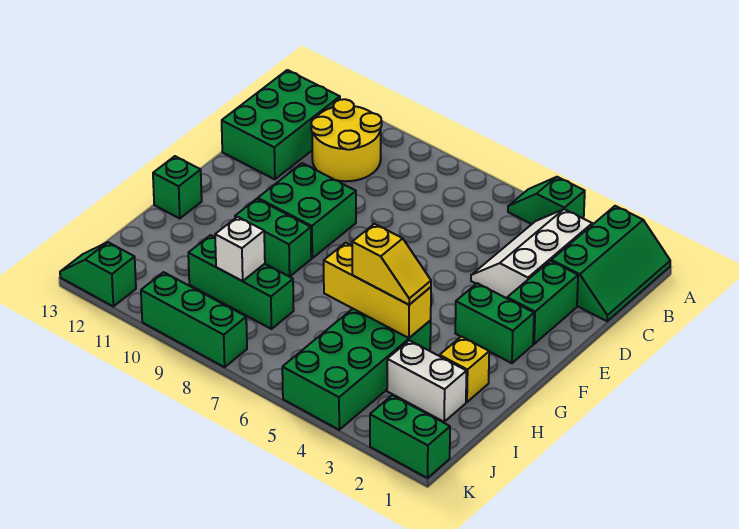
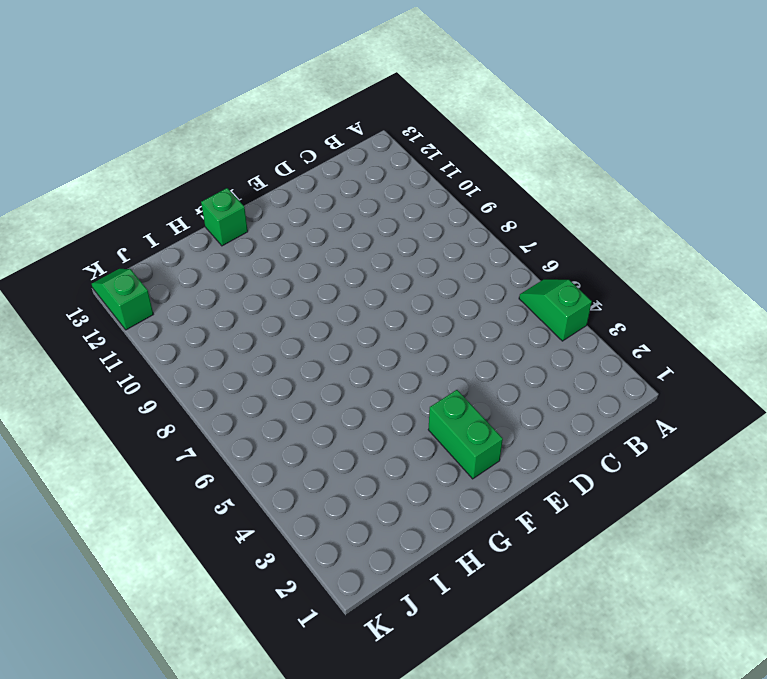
none -> green slope A1:C2 level 1 top 2
none -> white slope B3:D4 level 1 top 3
none -> yellow round brick B10:C11 level 1

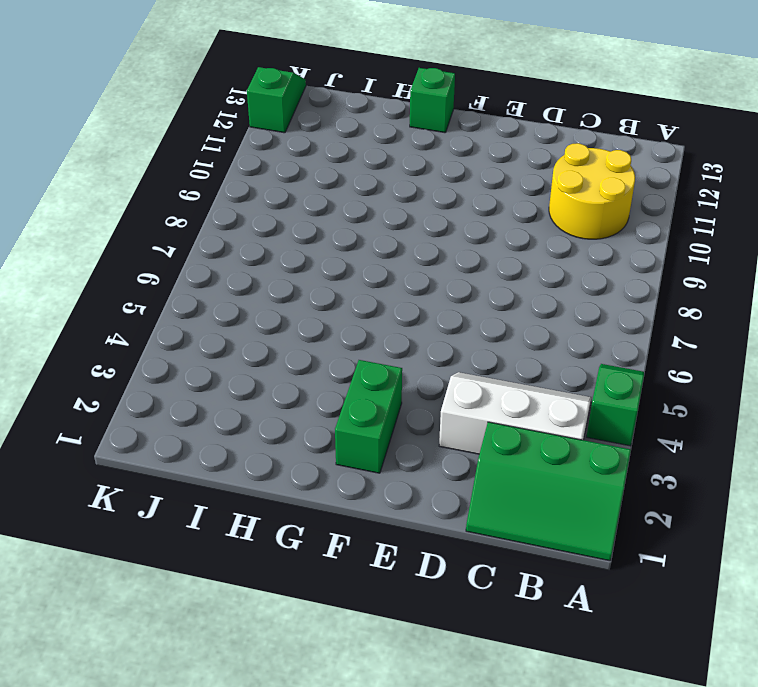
none -> green brick B12:D13 level 1
none -> green brick D2:E2 level 1
none -> green brick E9:F10 level 1

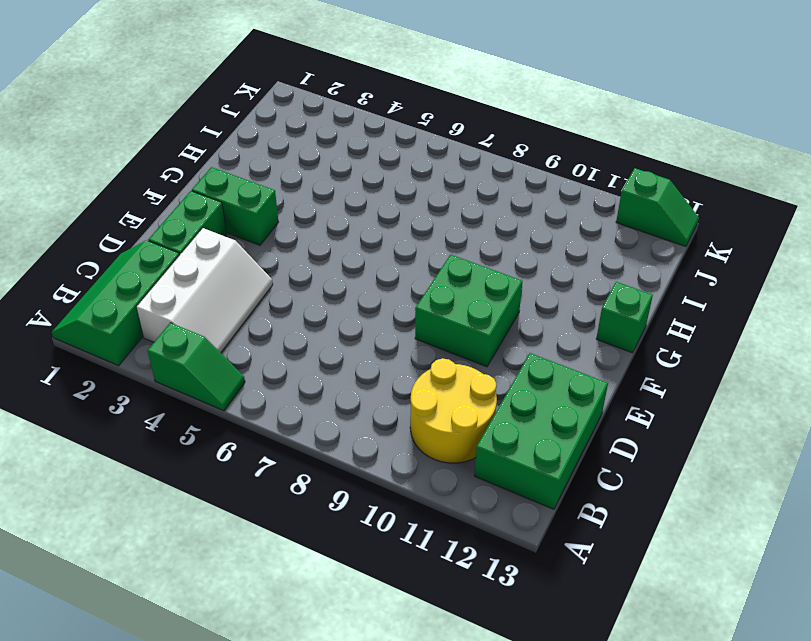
none -> green brick G9:G10 level 1
none -> yellow brick H2 level 1
none -> green brick H4:K5 level 1

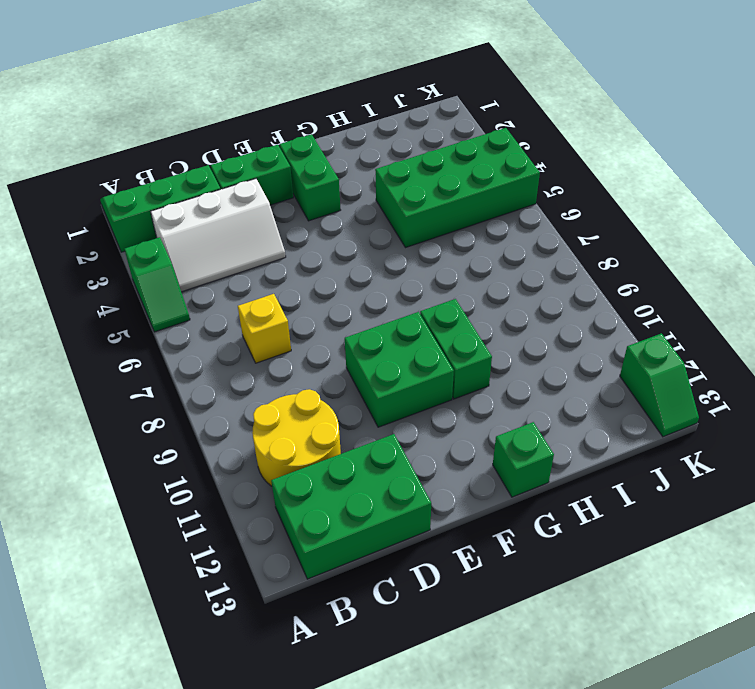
yellow brick C7 level 1 -> yellow brick H2 level 1
none -> white brick I2:I3 level 1
none -> green brick I8:I10 level 1
none -> green brick K1:K2 level 1

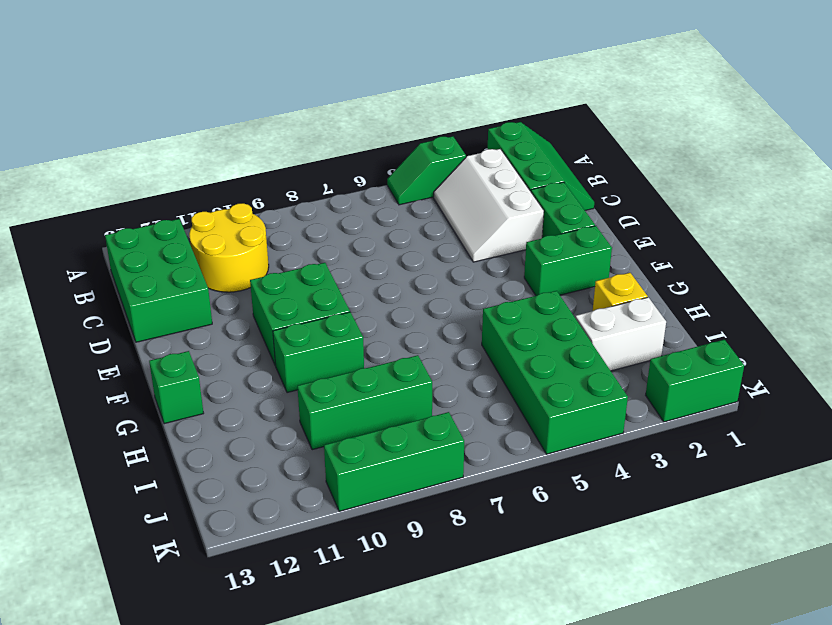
none -> green slope K12:K13 level 1 top 12
none -> yellow brick H4:H6 level 2
none -> white brick I9 level 2

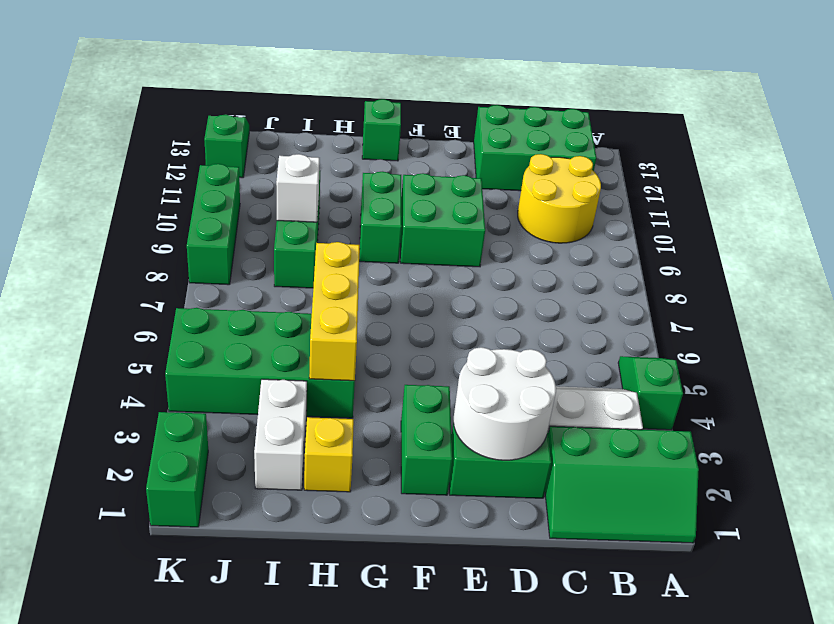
white round brick D2:E3 level 2 -> none
none -> yellow slope H4:H5 level 3 top 5

